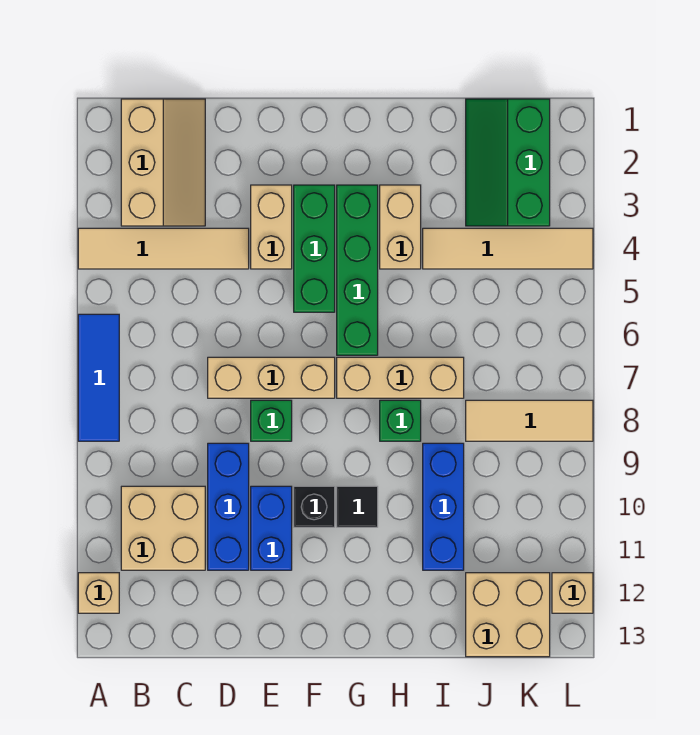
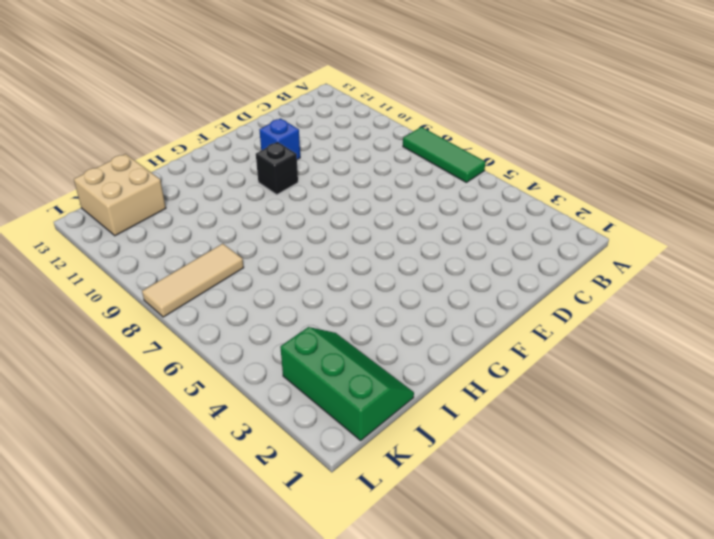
green tile A6:A8 level 1 -> blue tile A6:A8 level 1
blue brick E11 level 1 -> blue brick E10:E11 level 1
none -> tan tile A4:D4 level 1
none -> tan brick A12 level 1
none -> tan slope B1:C3 level 1 top B

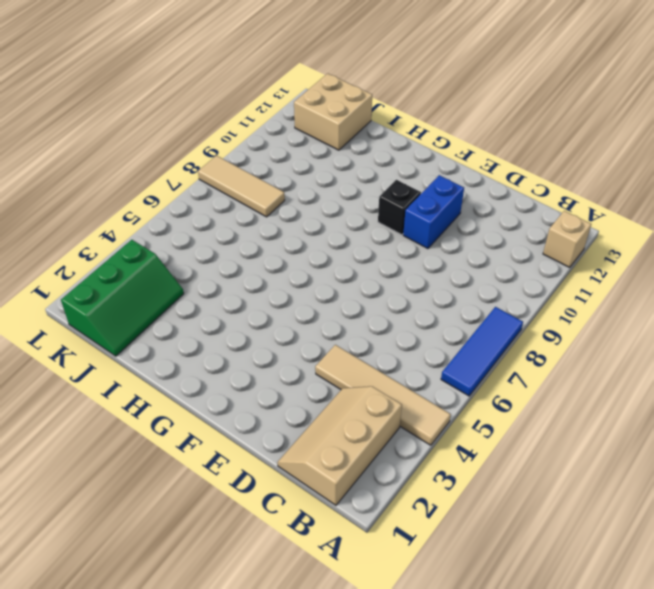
none -> tan brick B10:C11 level 1
none -> tan brick D7:F7 level 1
none -> blue brick D9:D11 level 1

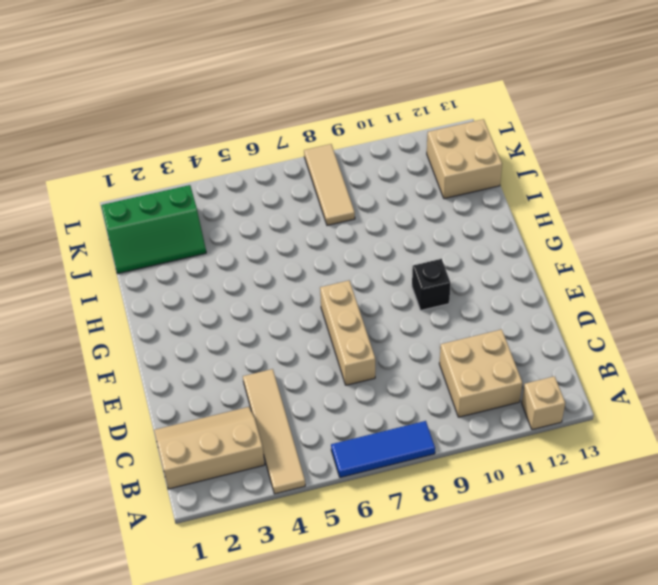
none -> blue brick D9:D11 level 1
none -> tan brick E3:E4 level 1
none -> green brick E8 level 1

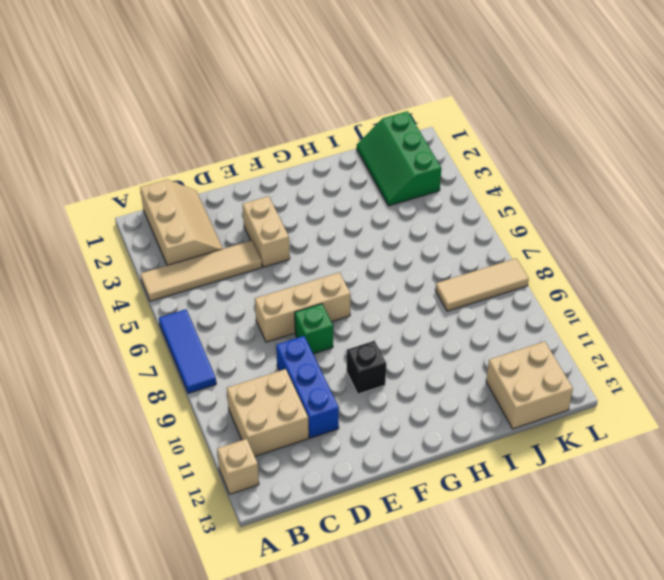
none -> blue brick E10:E11 level 1
none -> green brick F3:F5 level 1
none -> green brick G3:G6 level 1

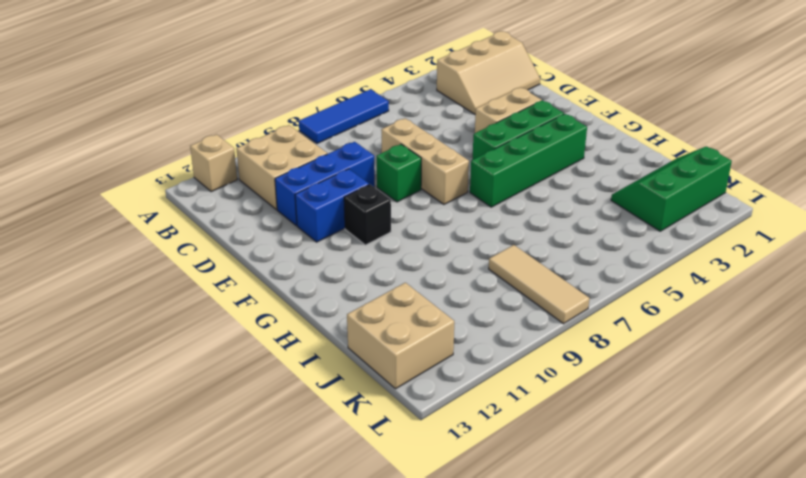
none -> tan tile A4:D4 level 1
none -> tan brick G7:I7 level 1
none -> black tile G10 level 1

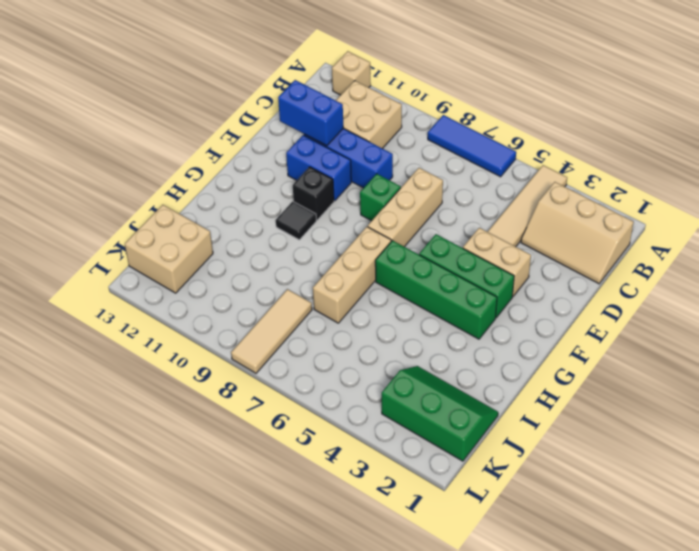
blue brick D11:D12 level 2 -> none
none -> tan brick H3:H4 level 1
none -> green brick H8 level 1
none -> tan tile I4:L4 level 1

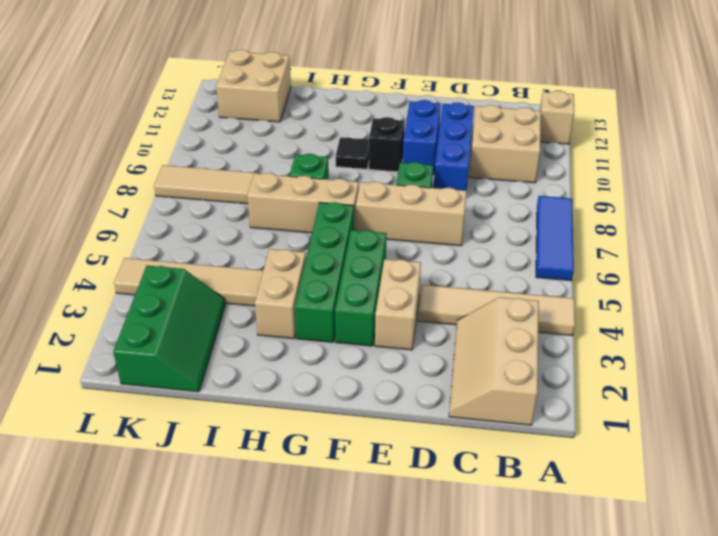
none -> blue brick I9:I11 level 1
none -> tan brick L12 level 1

